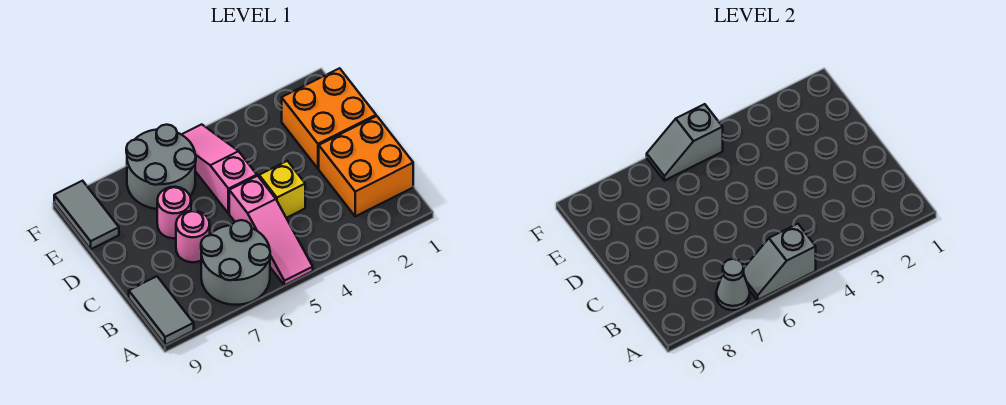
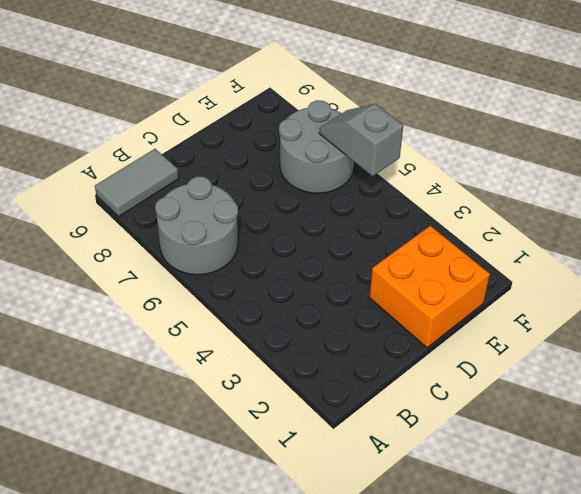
none -> pink slope A5:C5 level 1 top C
none -> orange brick B1:C2 level 1
none -> yellow brick C4 level 1

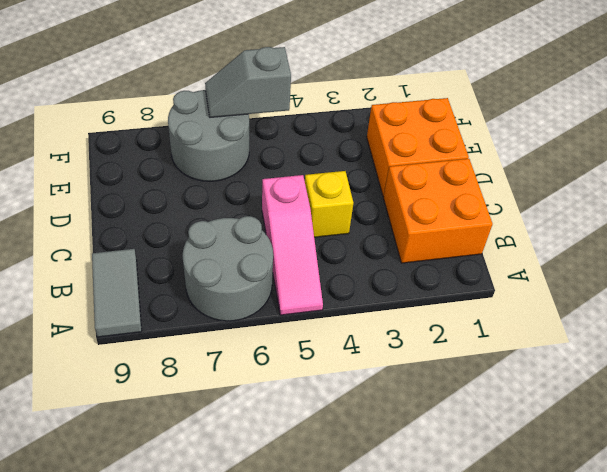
none -> pink round brick C7 level 1
none -> pink slope D5:F5 level 1 top D
none -> pink round brick D7 level 1

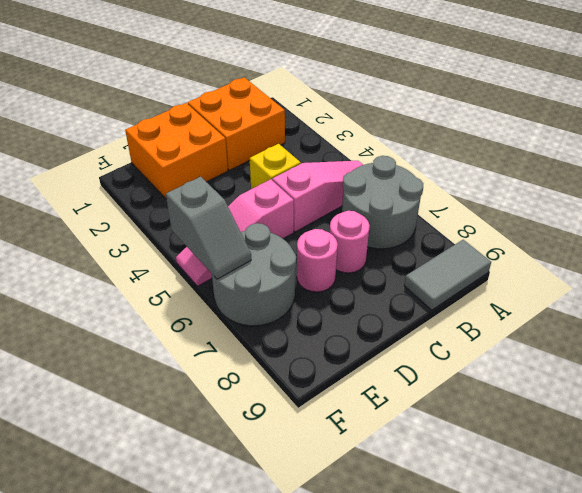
none -> grey tile E9:F9 level 1
none -> grey slope A5:A6 level 2 top 5
none -> grey cone A7 level 2

